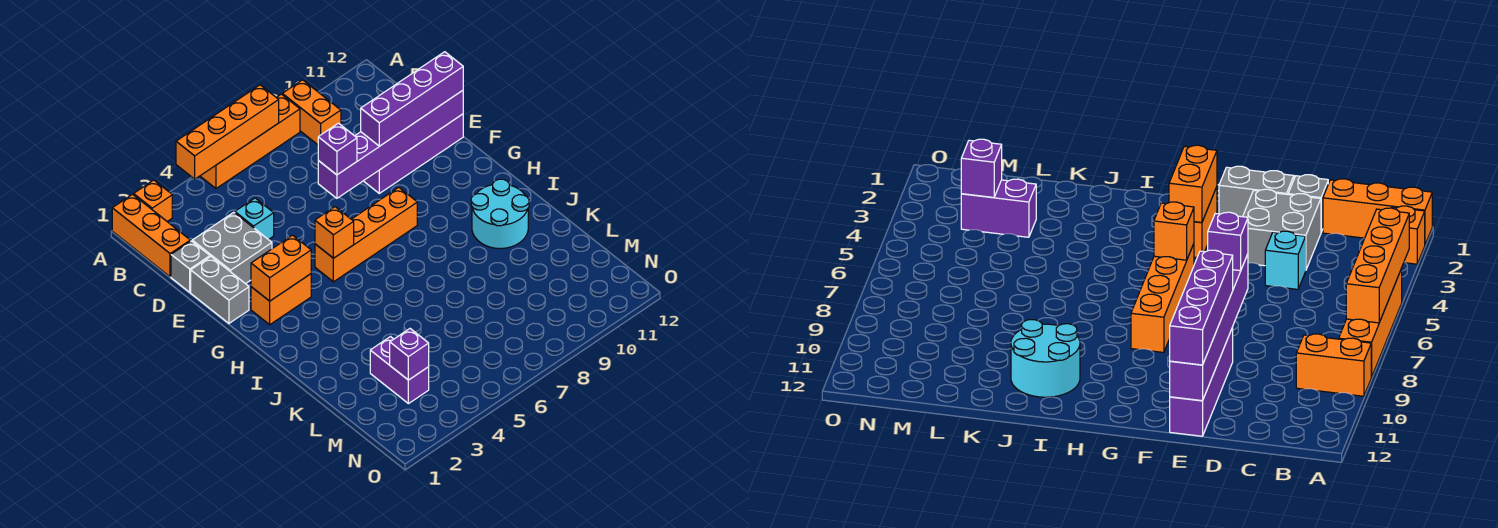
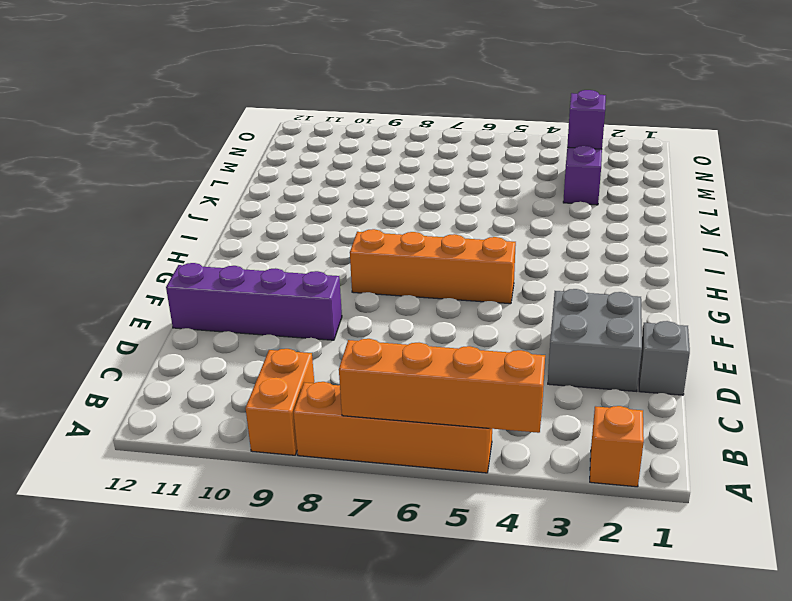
none -> orange brick A1:C1 level 1
none -> cyan brick D4 level 1
none -> grey brick E1:F1 level 1

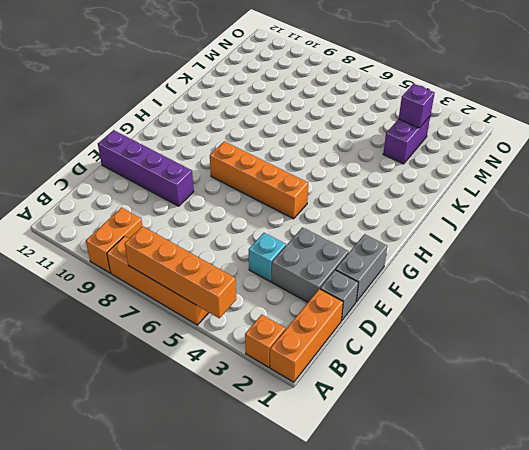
none -> orange brick G2:G3 level 1
none -> cyan round brick I10:J11 level 1
none -> purple brick E7:E12 level 2

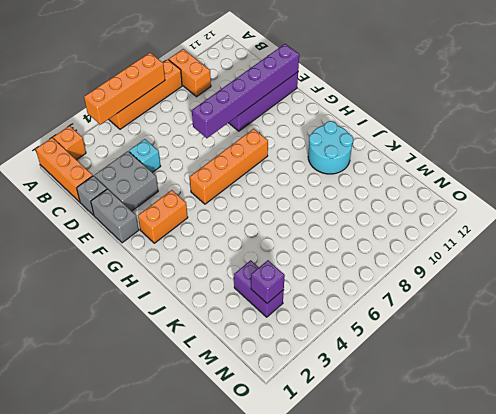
none -> orange brick G2:G3 level 2
none -> orange brick G5 level 2
none -> purple brick E7 level 3

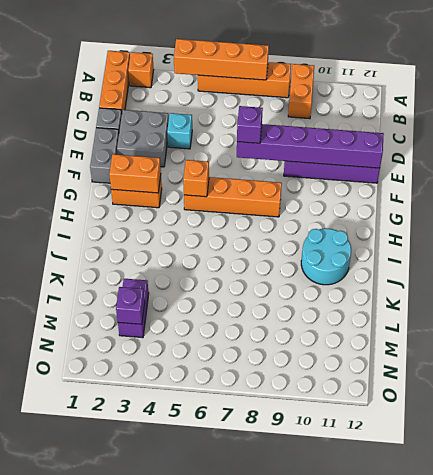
none -> purple brick E9:E12 level 3

